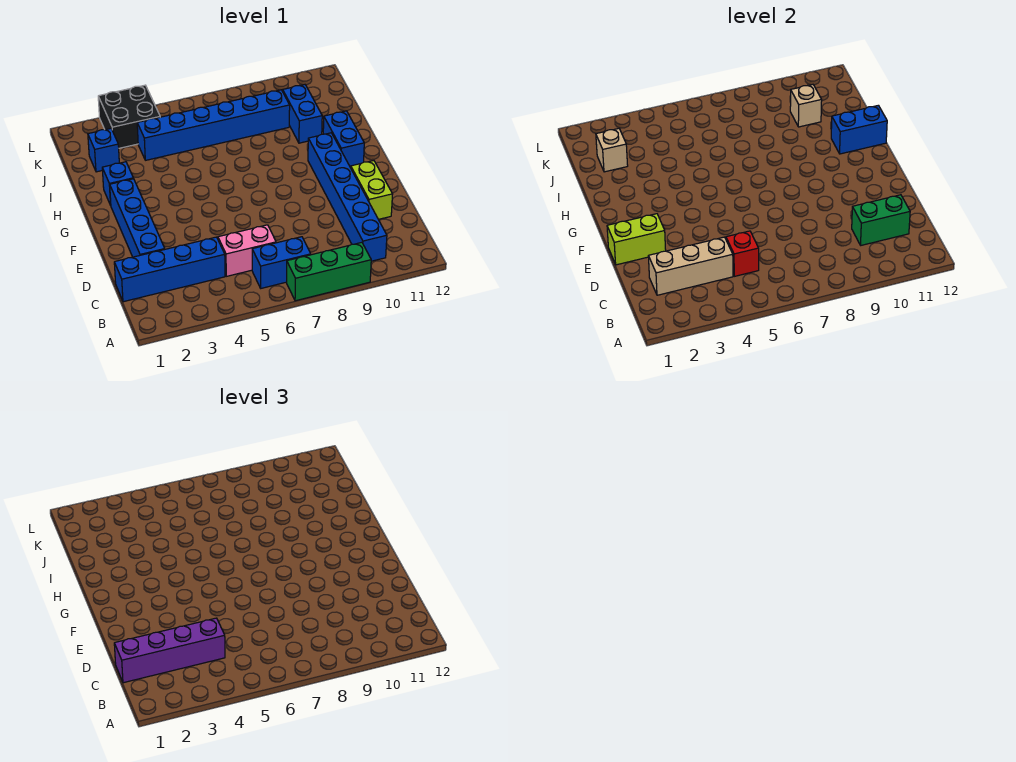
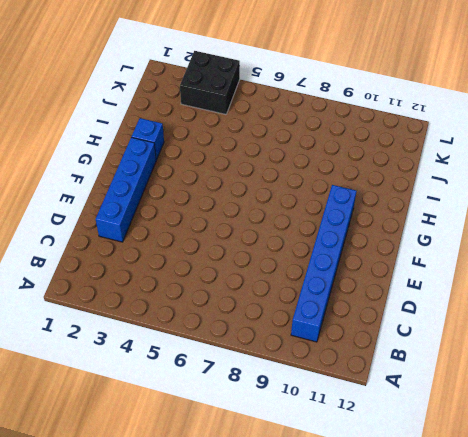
none -> green brick A7:A9 level 1
none -> blue brick B6:B7 level 1
none -> blue brick C1:C4 level 1

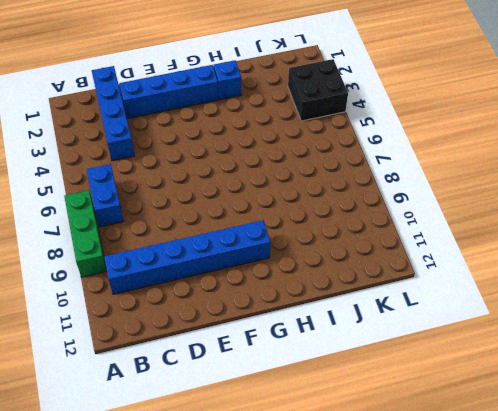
none -> pink brick C5:C6 level 1
none -> lime brick D11:E11 level 1
none -> blue brick G11:H11 level 1

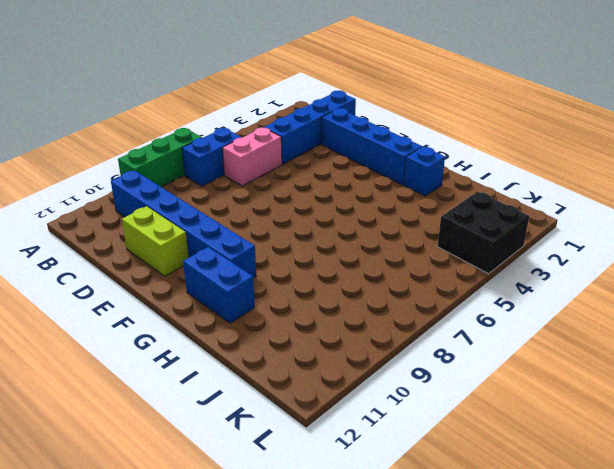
none -> blue brick I10:J10 level 1
none -> blue brick J2 level 1
none -> blue brick J4:J9 level 1

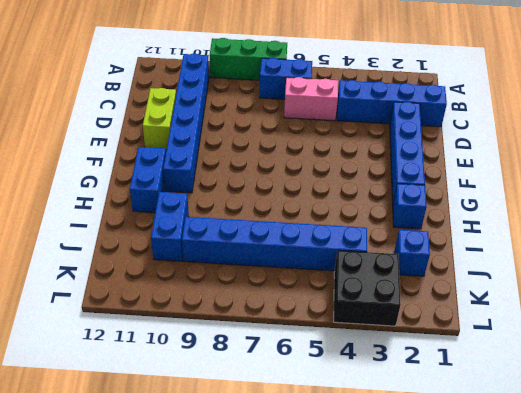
none -> tan brick C2:C4 level 2
none -> red brick C5 level 2
none -> green brick C10:C11 level 2

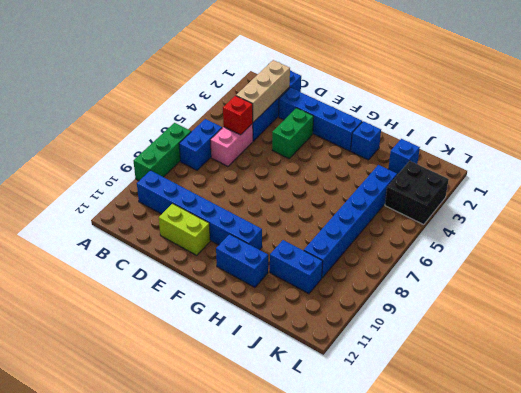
green brick E3:E4 level 1 -> green brick C10:C11 level 2
none -> lime brick E1:E2 level 2
none -> blue brick H11:H12 level 2
none -> tan brick J2 level 2

